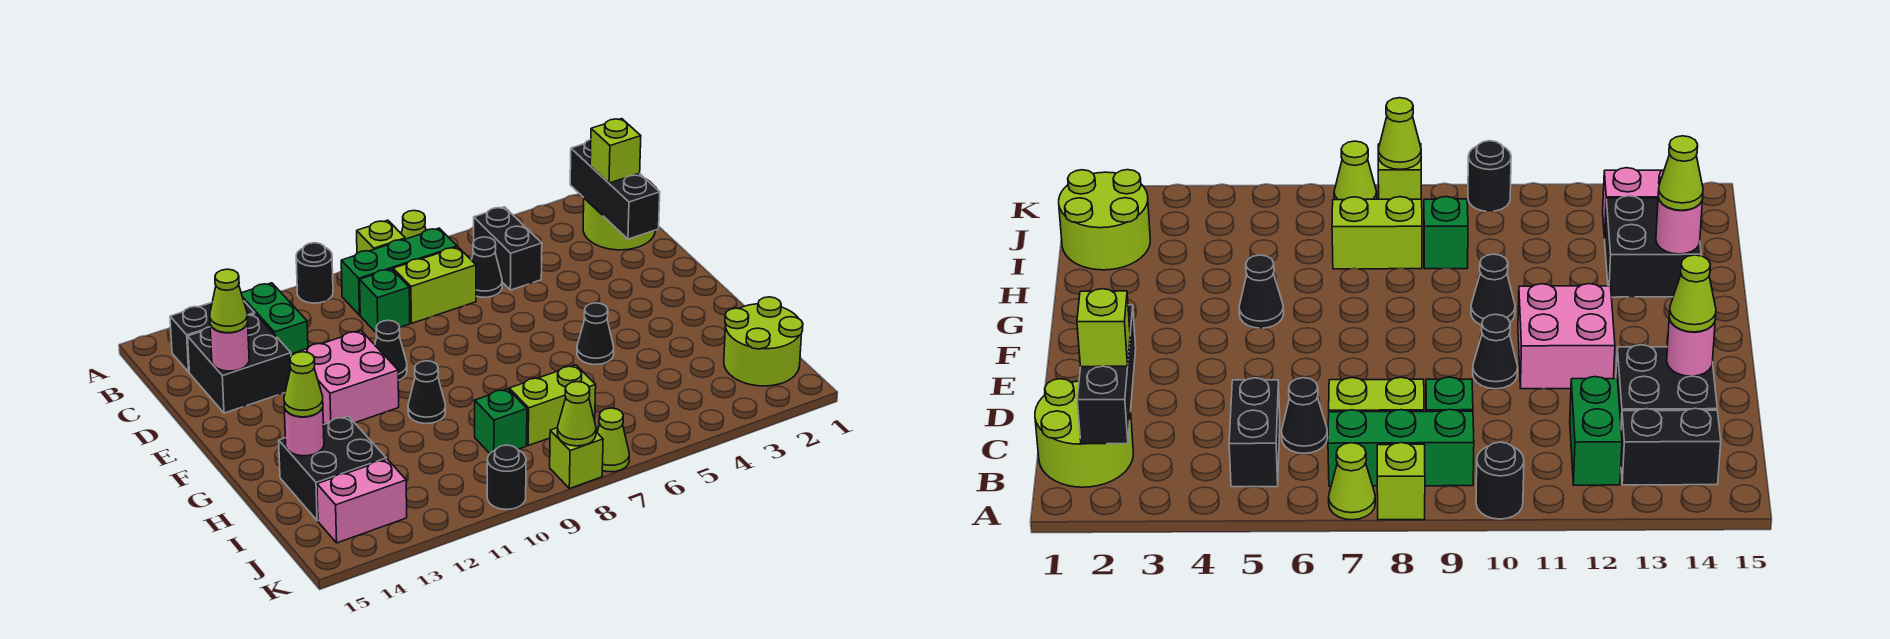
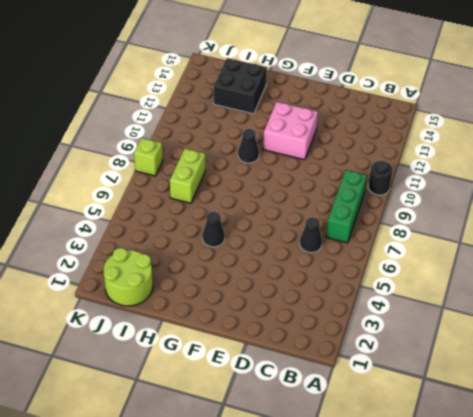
none -> lime cone A7 level 1
none -> lime brick A8 level 1
none -> lime round brick B1:C2 level 1
none -> black brick B5:C5 level 1

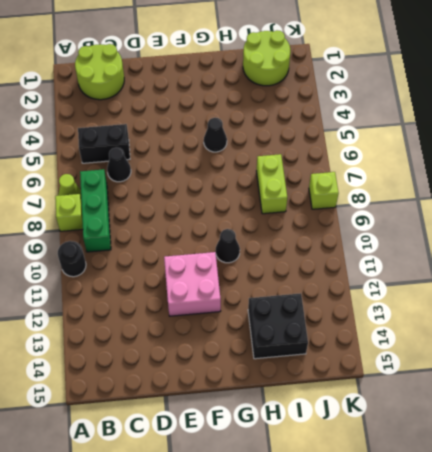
none -> green brick B12:C12 level 1
none -> black brick B13:B14 level 1
none -> lime brick C7:C8 level 1
none -> green brick C9 level 1

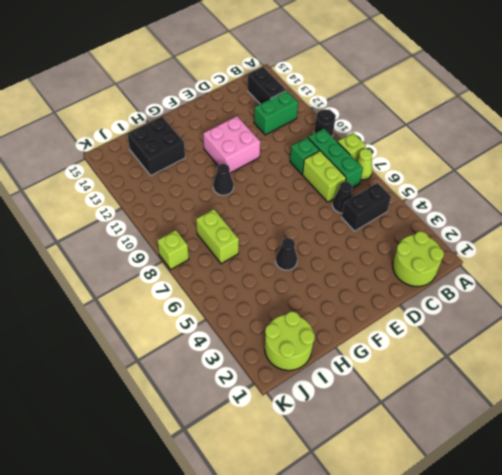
none -> black brick C13:D14 level 1
none -> black cone E10 level 1
none -> green brick I9 level 1
none -> pink brick J13:J14 level 1

